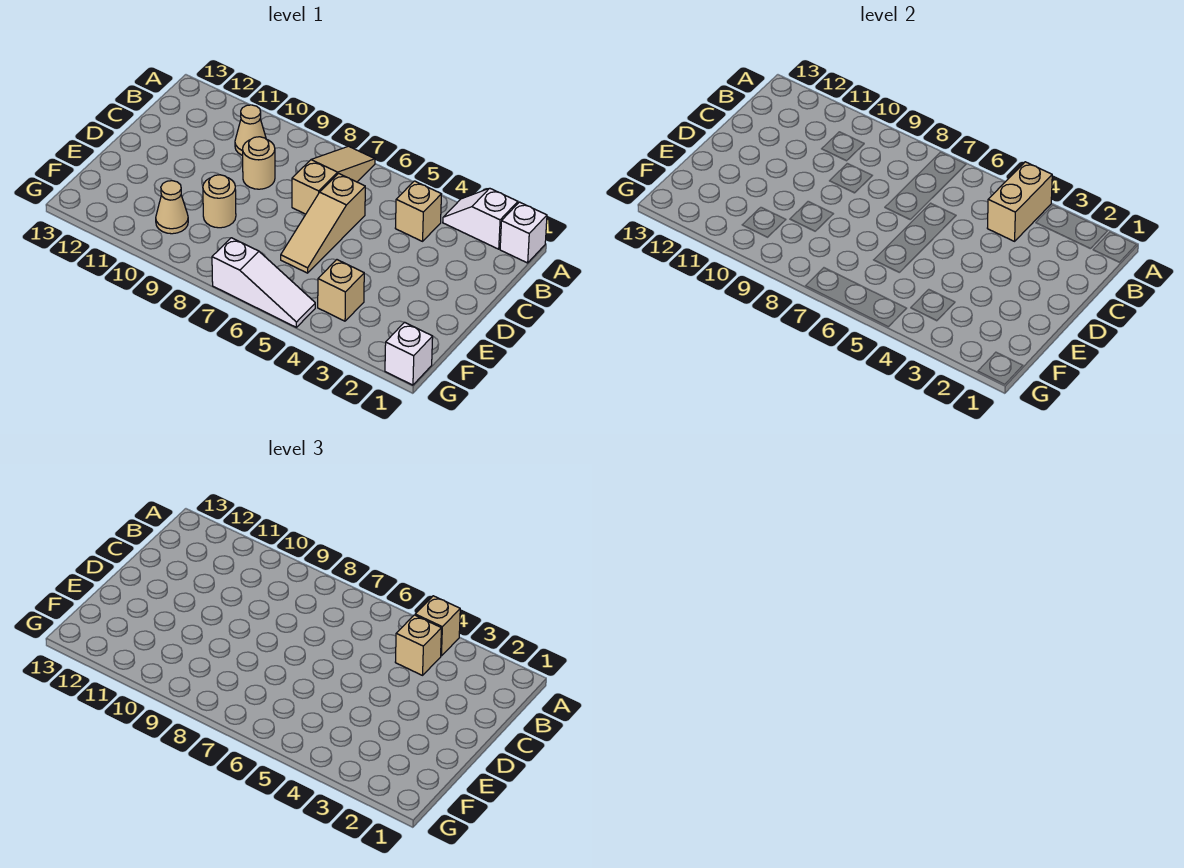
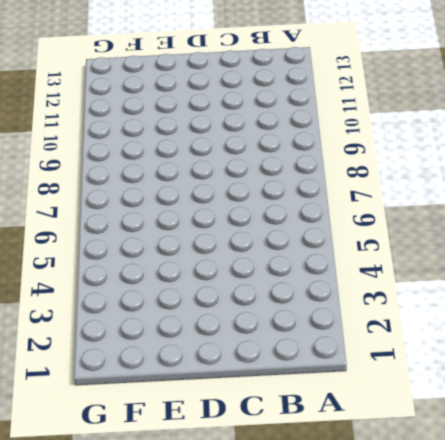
none -> white brick A1 level 1
none -> white slope A2:A3 level 1 top 2
none -> tan slope A7:C7 level 1 top C

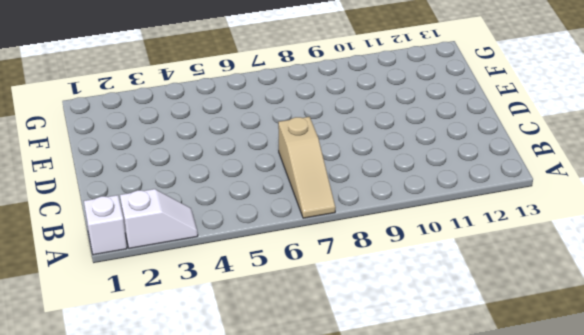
none -> tan brick B4 level 1
none -> tan cone B10 level 1
none -> tan slope C6:E6 level 1 top C

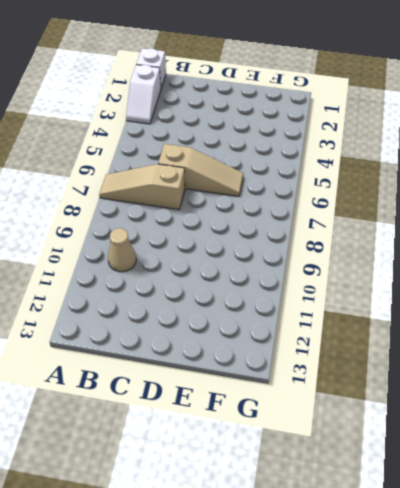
none -> tan brick B4 level 1
none -> tan round brick C9 level 1
none -> tan round brick E9 level 1

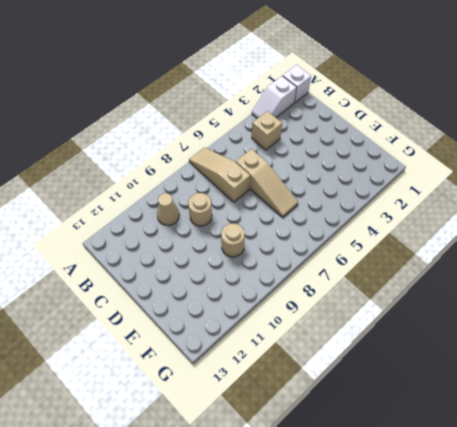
none -> tan brick F4 level 1
none -> tan cone F10 level 1
none -> white brick G1 level 1

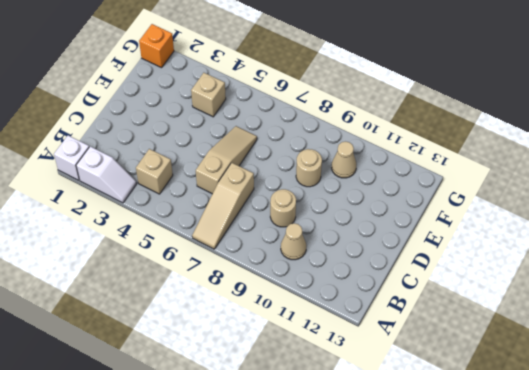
orange brick G1 level 1 -> white brick G1 level 1
none -> white slope G5:G7 level 1 top 7
none -> tan brick A4:B4 level 2
none -> tan brick A4 level 3

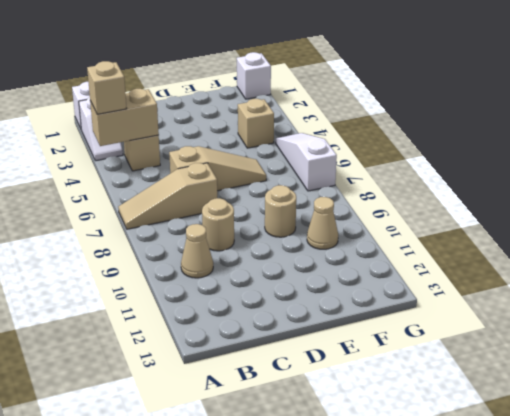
none -> tan brick B4 level 3

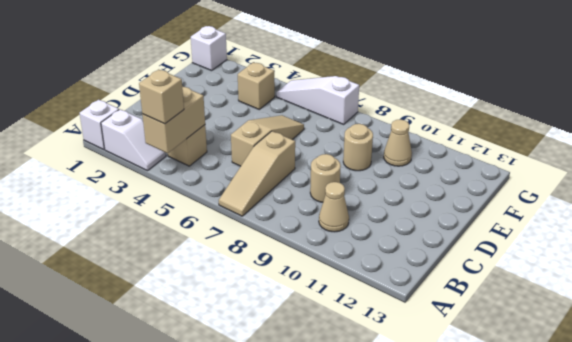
none -> tan brick B4 level 3

